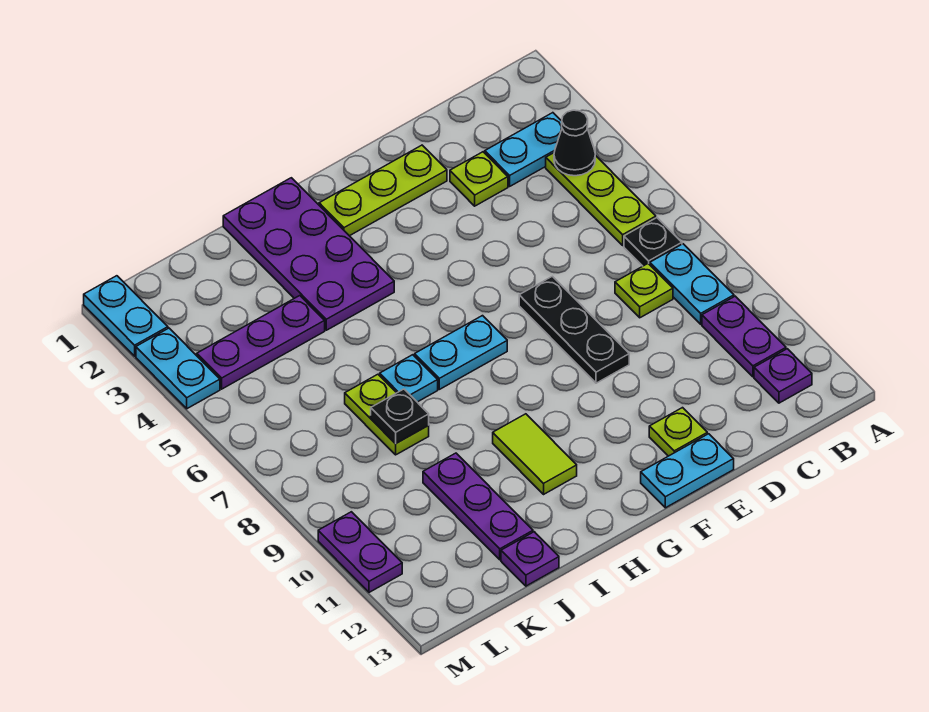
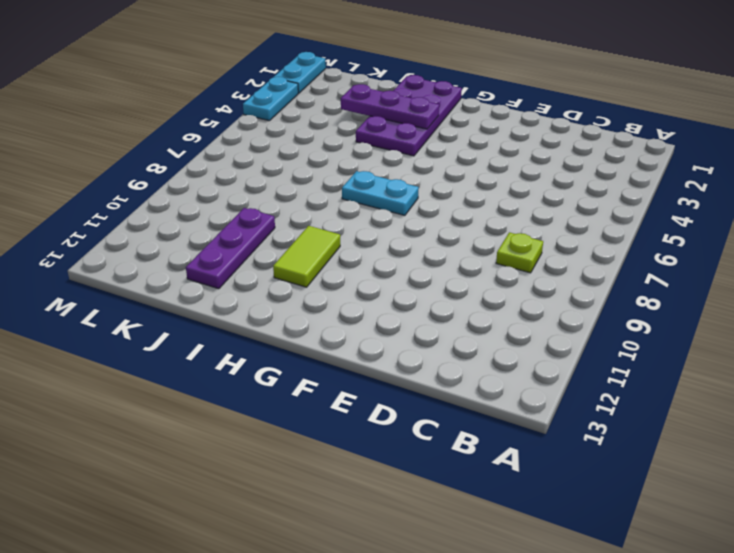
purple plate H3:J3 level 2 -> purple plate J4:L4 level 1
none -> cyan plate B3:C3 level 1
none -> lime plate B4:B6 level 1
none -> black plate B7 level 1

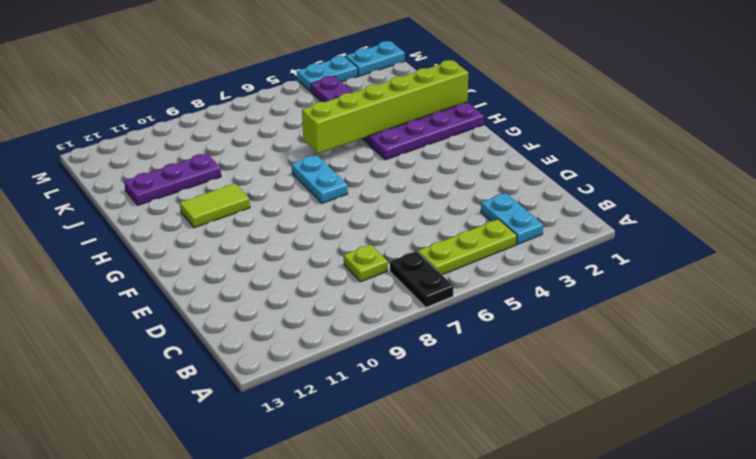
black plate A7:B7 level 1 -> black plate B7 level 1
lime brick I1:I6 level 2 -> none
none -> cyan plate B8:B9 level 1
none -> purple plate B10:B11 level 1
none -> purple plate B12 level 1

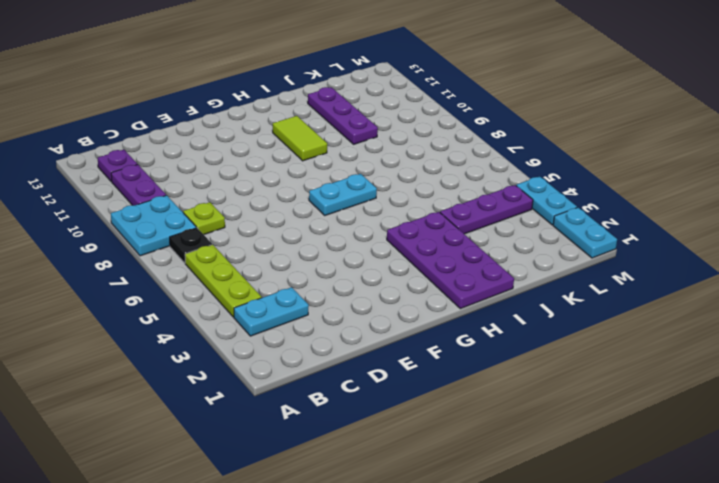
cyan plate A8:B9 level 1 -> cyan plate B8:B9 level 1
none -> lime plate D3 level 1
none -> lime plate E2:G2 level 1
none -> black plate E7:E9 level 1

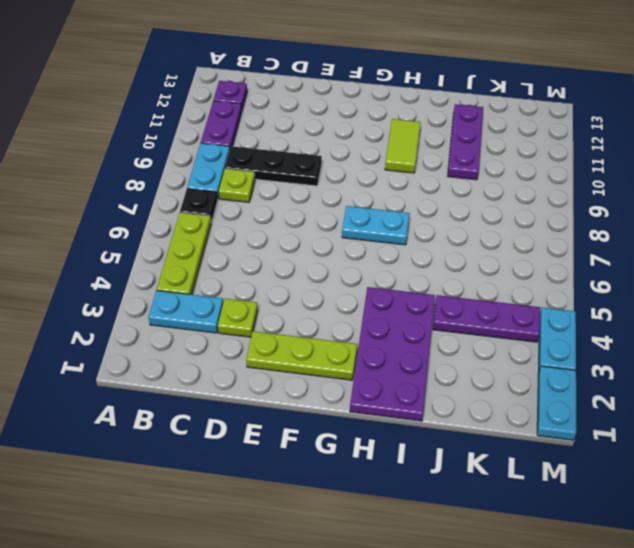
black plate C9:E9 level 1 -> black plate E7:E9 level 1
none -> lime plate E12 level 1
none -> cyan plate E13:F13 level 1
none -> cyan plate I7 level 1

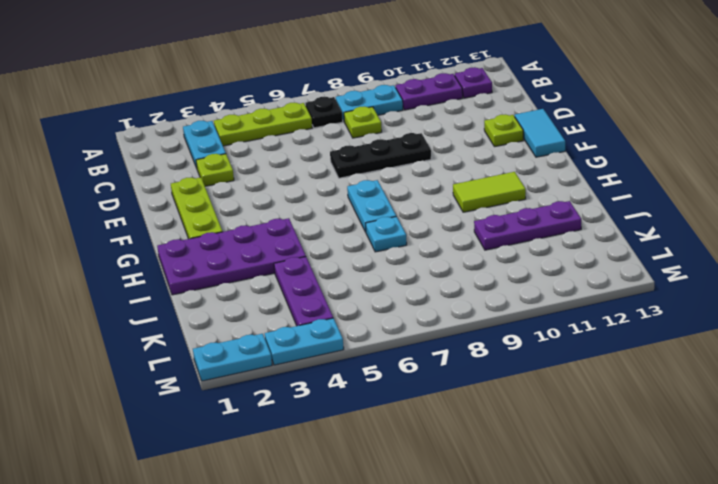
cyan tile E13:F13 level 1 -> cyan plate E13:F13 level 1
none -> lime plate J7:J8 level 1
none -> purple plate J13 level 1
none -> purple plate M10:M11 level 1

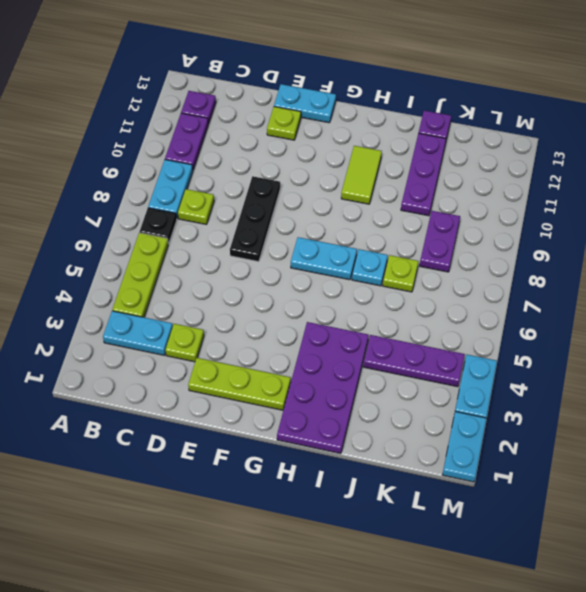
lime plate J7 level 1 -> lime plate J7:J8 level 1
purple plate K8:K9 level 1 -> purple plate M10:M11 level 1
none -> black cone B4 level 2
none -> black plate J8 level 2

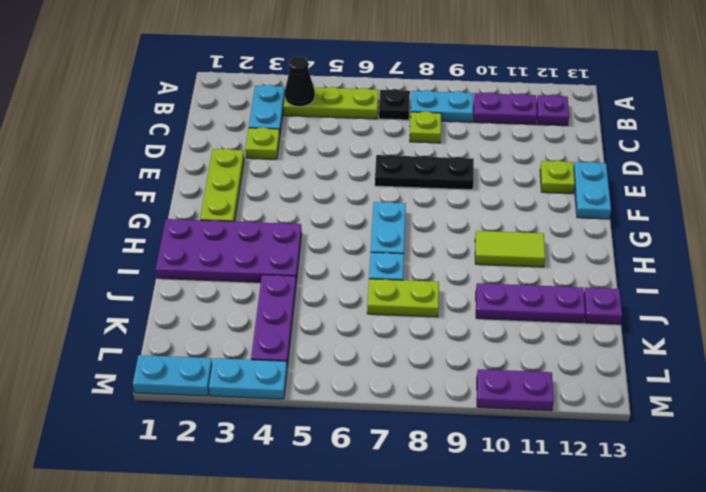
none -> black plate J8 level 2

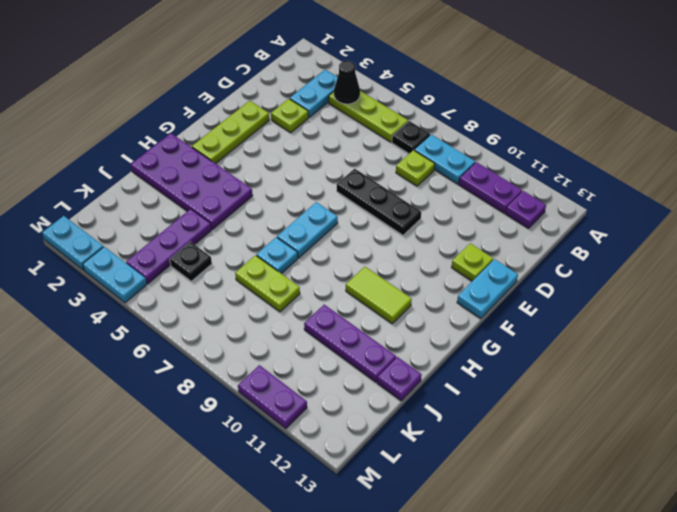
black plate K5 level 1 -> black plate J8 level 2

